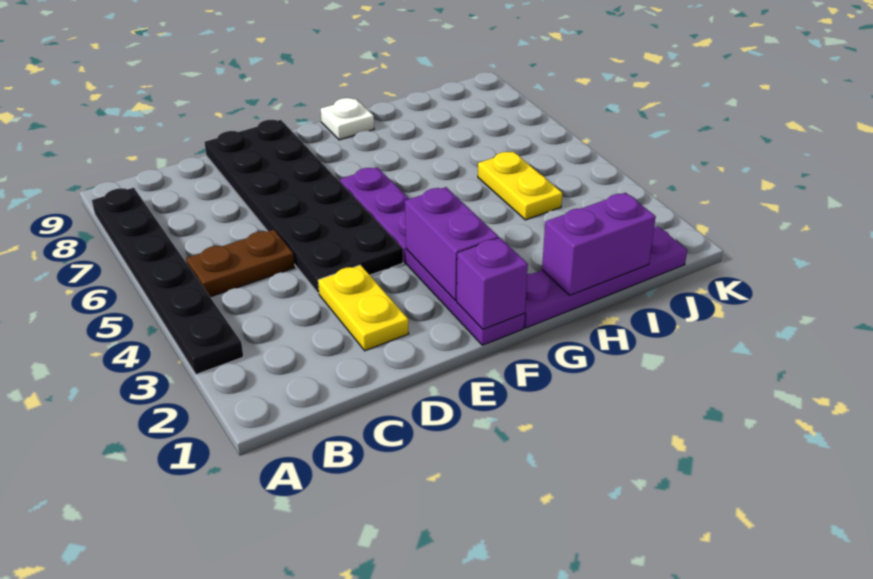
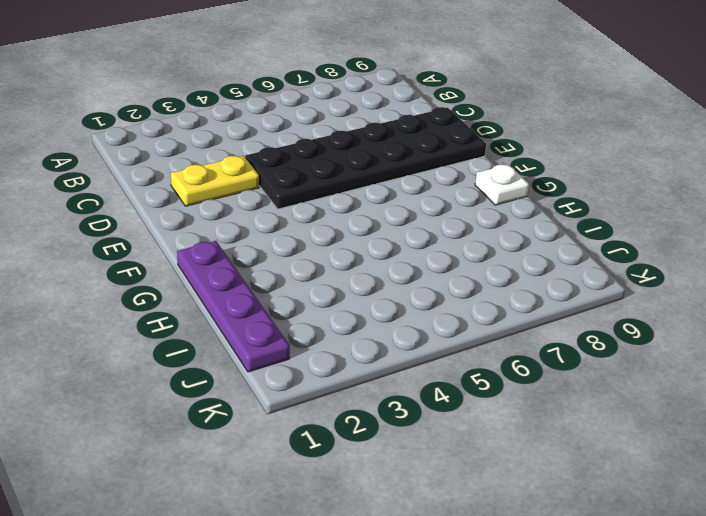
none -> black plate A3:A8 level 1
none -> brown plate B5:C5 level 1

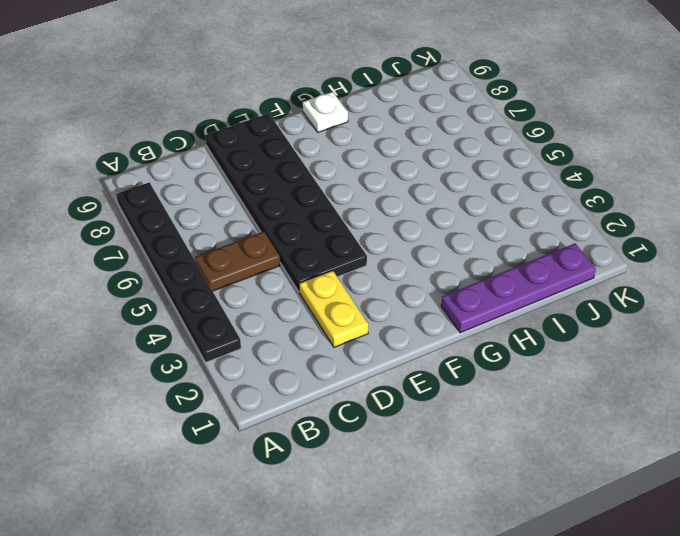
none -> purple plate F1:F6 level 1
none -> yellow plate I4:I5 level 1

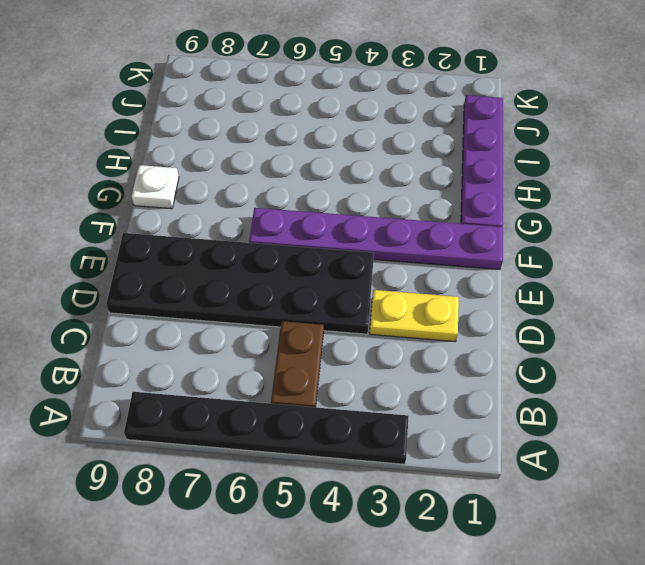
none -> yellow plate I4:I5 level 1
none -> purple brick F1 level 2

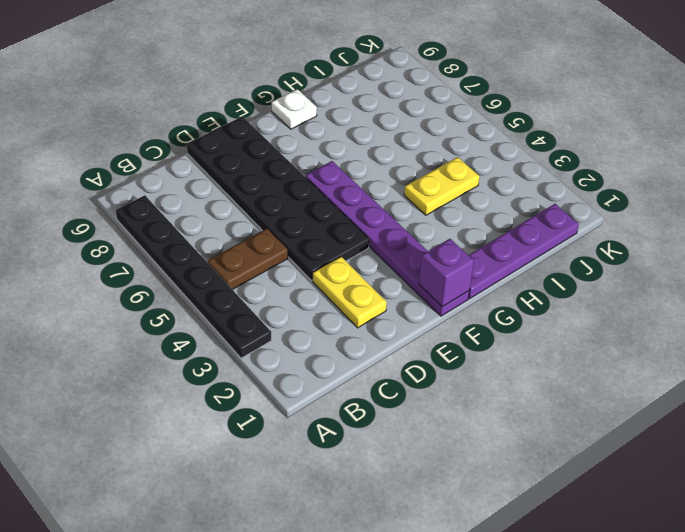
yellow plate H4:I4 level 1 -> yellow plate I4:I5 level 1
none -> purple brick F2:F3 level 2
none -> purple brick H1:I1 level 2

